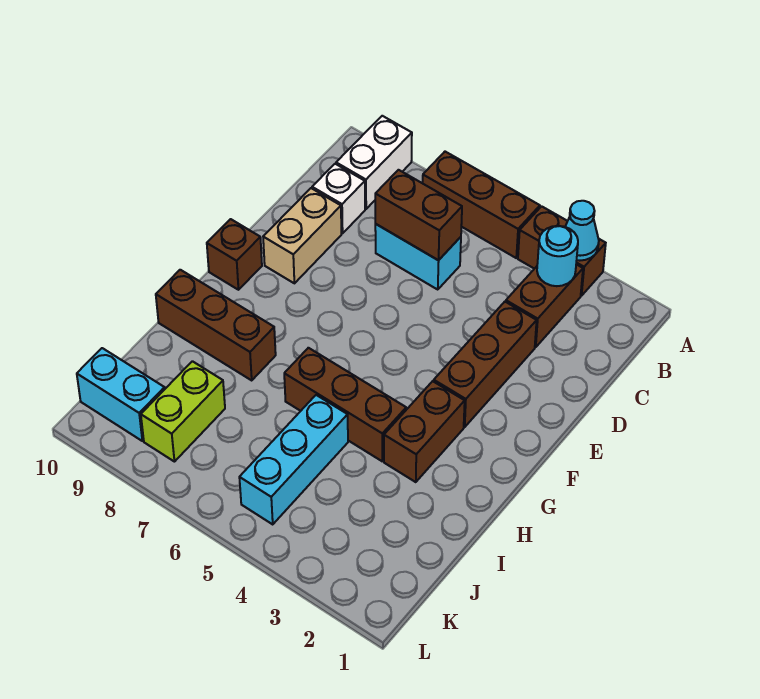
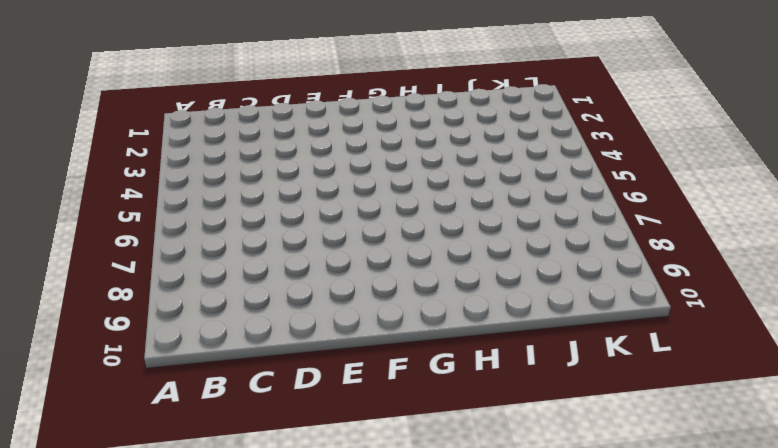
none -> brown brick A3:A4 level 1
none -> brown brick A5:A7 level 1
none -> white brick A9:B9 level 1

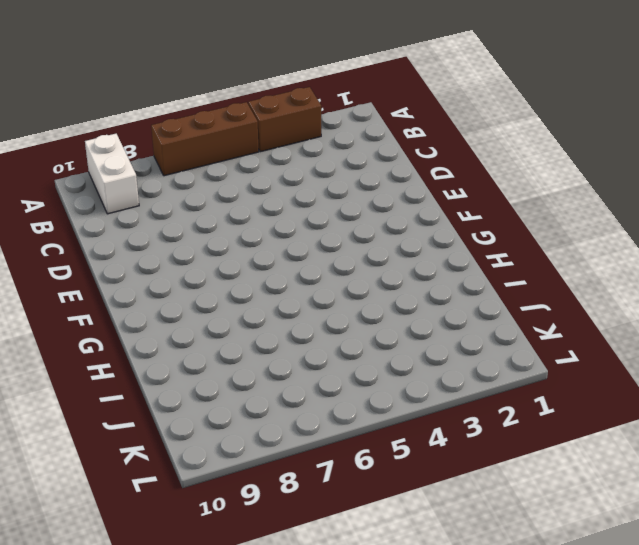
none -> brown brick B3:C3 level 1
none -> cyan brick C6:C7 level 1
none -> white brick C9 level 1

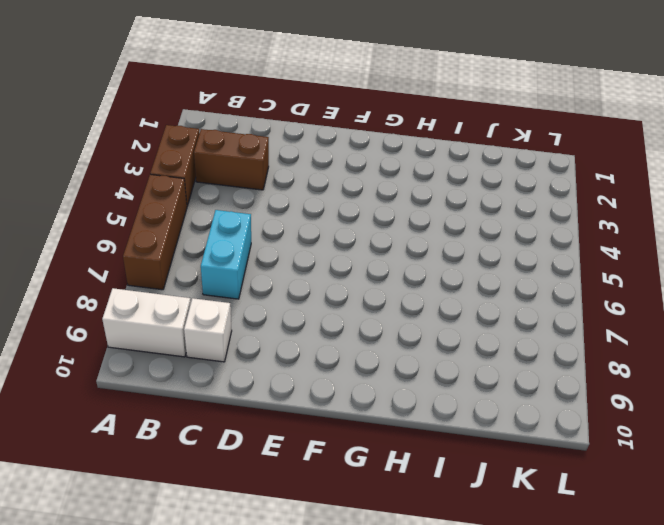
none -> brown brick D3:F3 level 1
none -> tan brick D9:E9 level 1
none -> brown brick F10 level 1

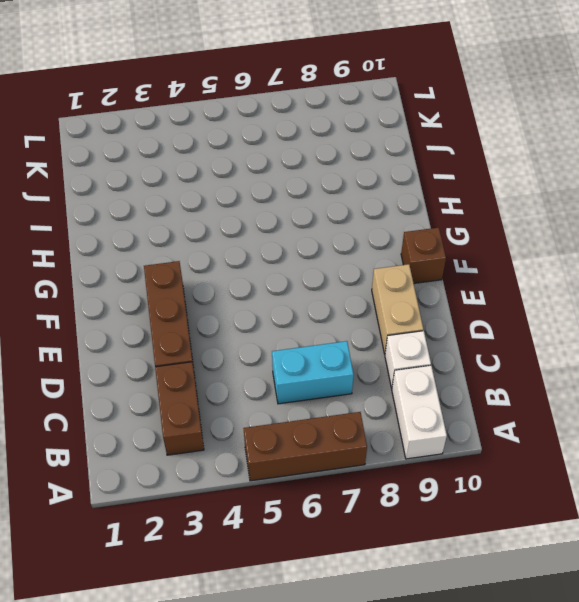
none -> brown brick A3:A4 level 1
none -> brown brick G3:H3 level 1
none -> brown brick H4:H6 level 1

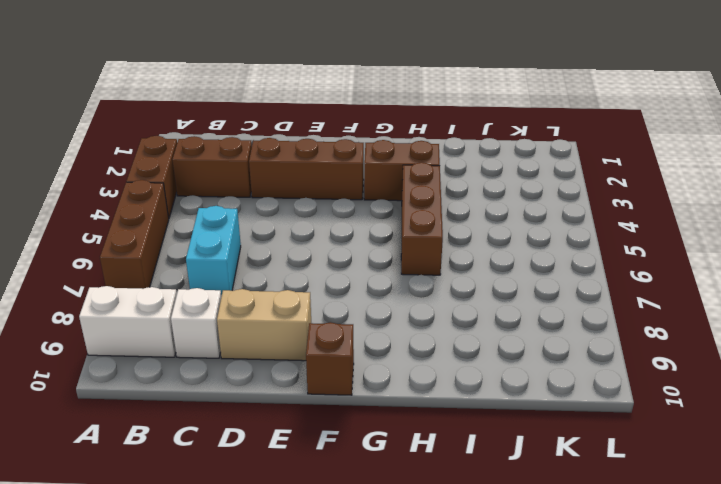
none -> brown brick H8:H10 level 1
none -> cyan brick I5:K5 level 1
none -> lime brick J8:K8 level 1

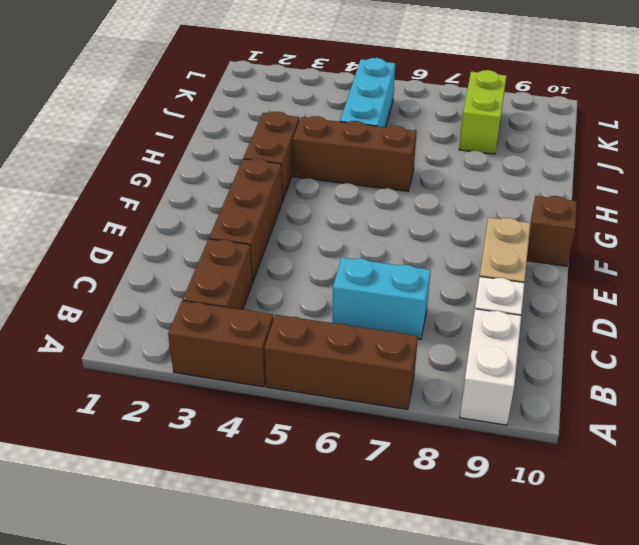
none -> brown brick H8:H10 level 1
none -> cyan brick K9:K10 level 1
none -> cyan cone A3 level 2

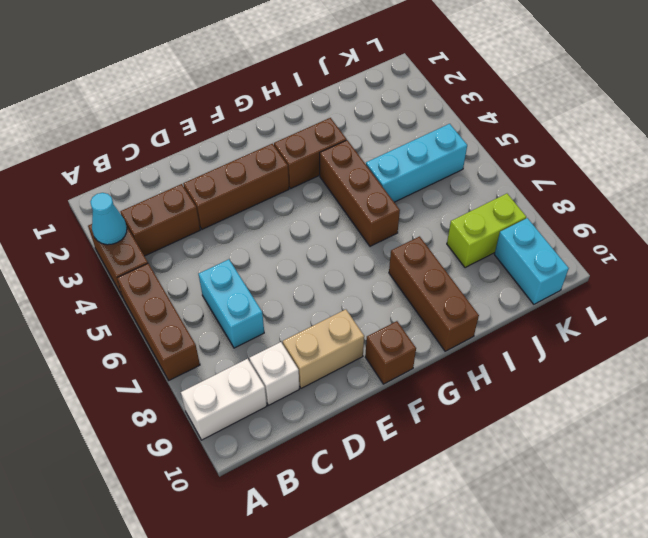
none -> cyan round brick B3 level 2
none -> brown brick C6:C7 level 2

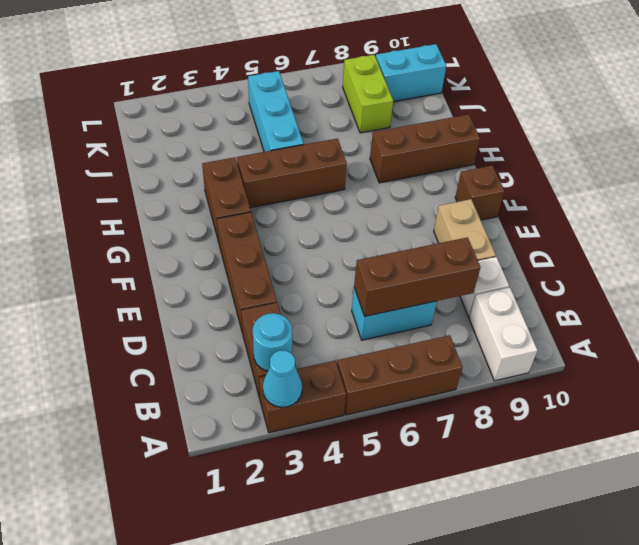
brown brick C6:C8 level 2 -> brown brick C6:C7 level 2

